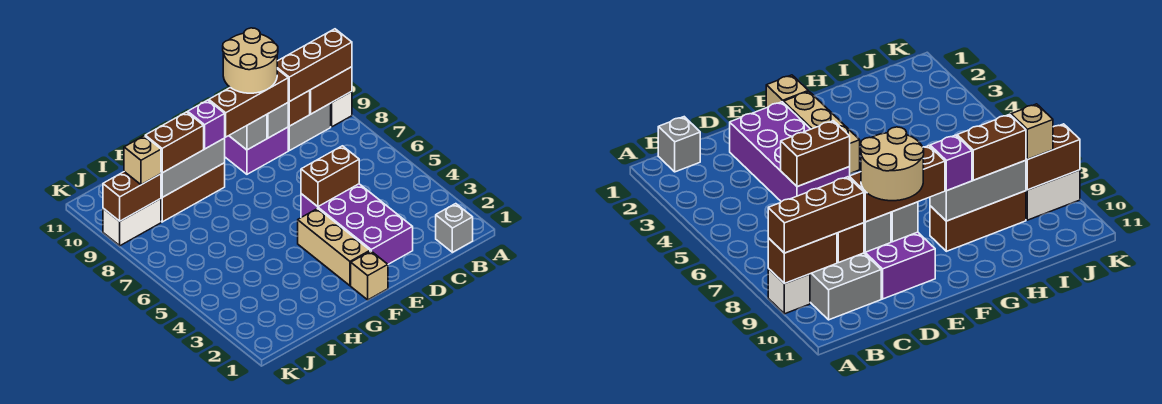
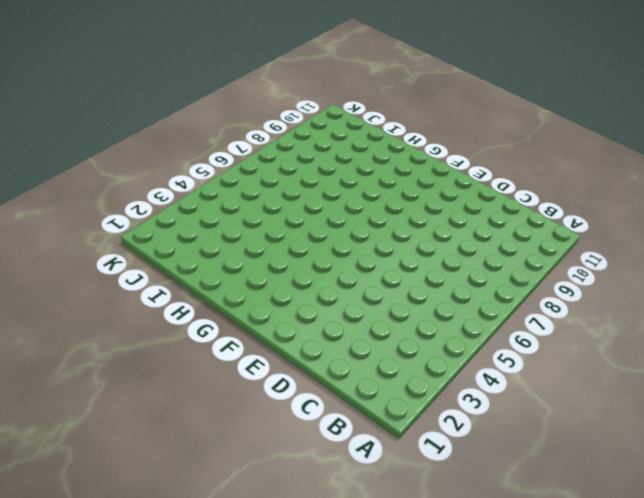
none -> white brick A9 level 1
none -> grey brick B1 level 1
none -> grey brick B9:C10 level 1

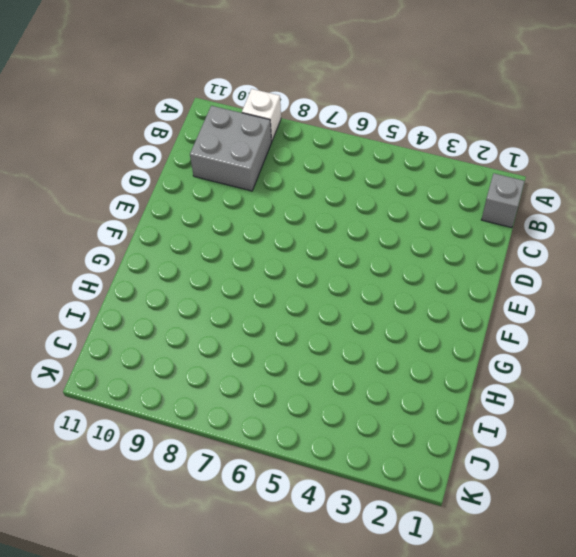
none -> purple brick D2:E5 level 1
none -> purple brick D9:E10 level 1
none -> tan brick F1 level 1

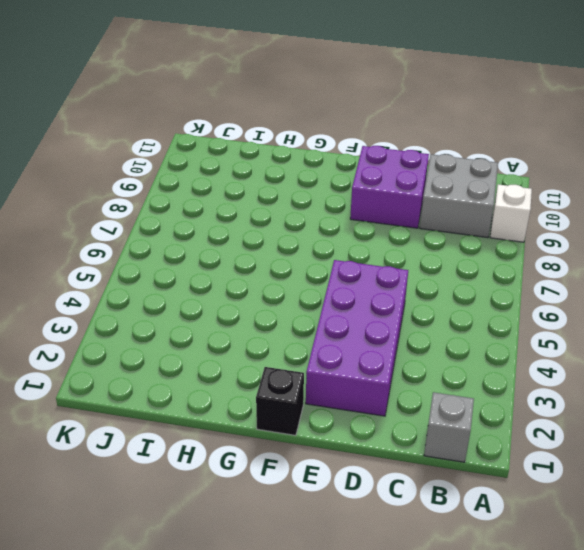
black brick F1 level 1 -> tan brick F1 level 1
none -> tan brick F2:F4 level 1
none -> brown brick G9:I9 level 1
none -> white brick J9:K9 level 1

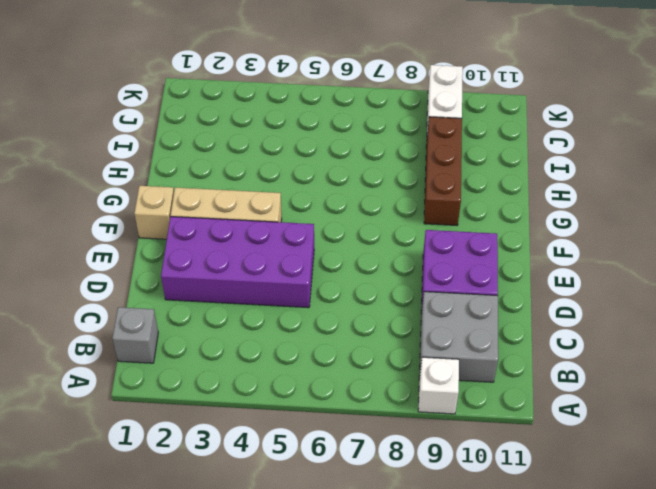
none -> brown brick A9:B9 level 2
none -> brown brick C9 level 2
none -> brown brick D5:E5 level 2

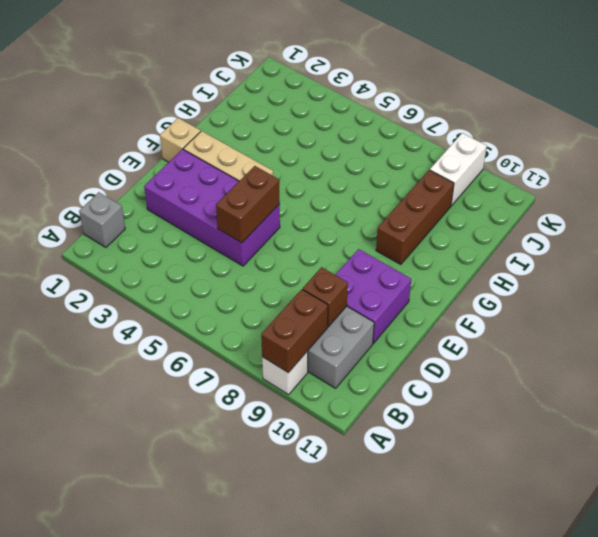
none -> grey brick D9 level 2
none -> grey brick E9 level 2
none -> grey brick G9:I9 level 2

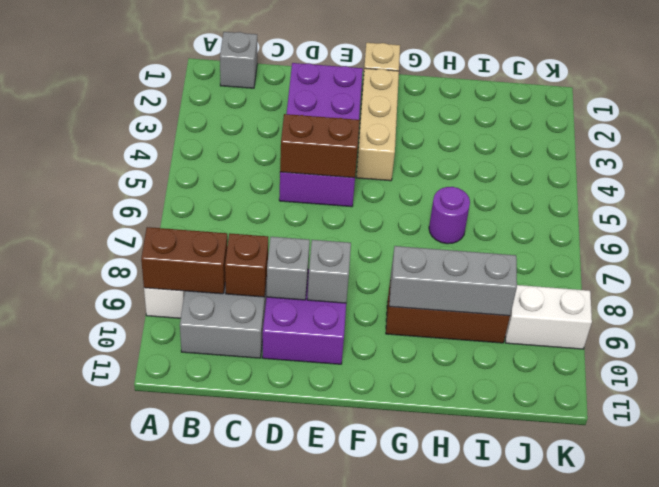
purple round brick H6 level 1 -> none
none -> brown brick J9:K9 level 2
none -> brown brick A9:C9 level 3
none -> brown brick D9:F9 level 3

